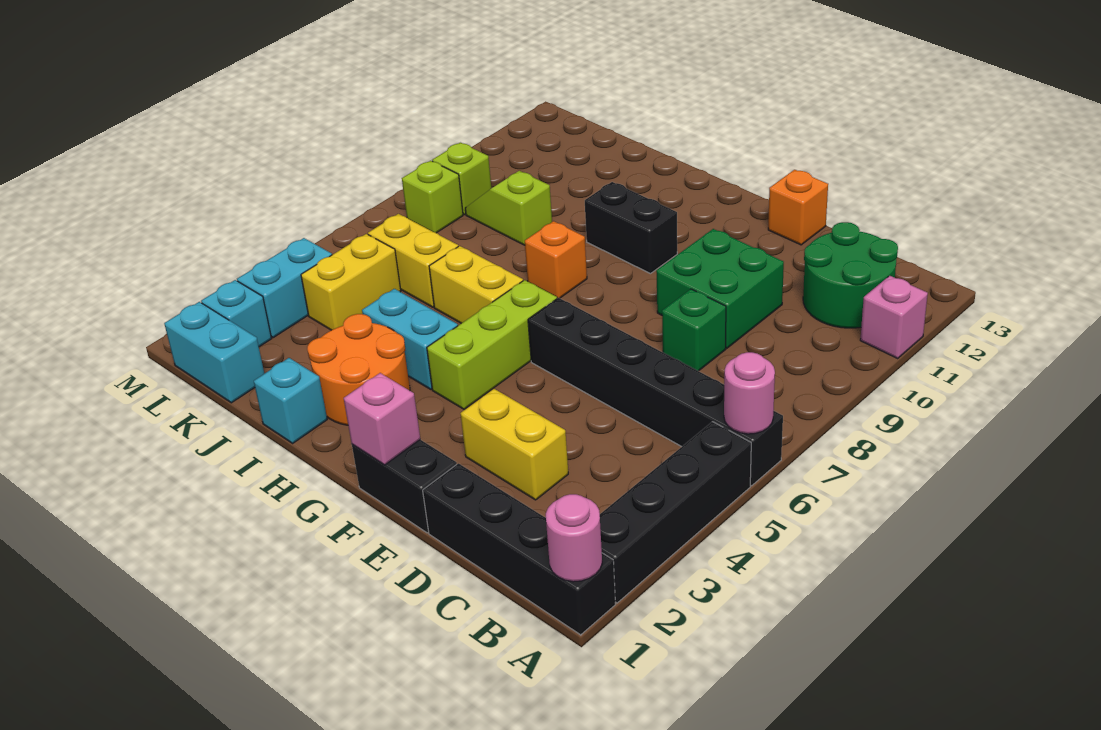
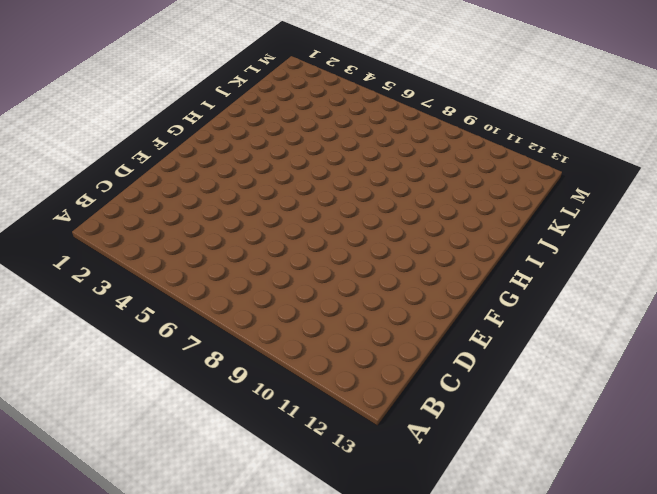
none -> black brick A1:D1 level 1
none -> black brick A2:A5 level 1
none -> black brick A6:F6 level 1

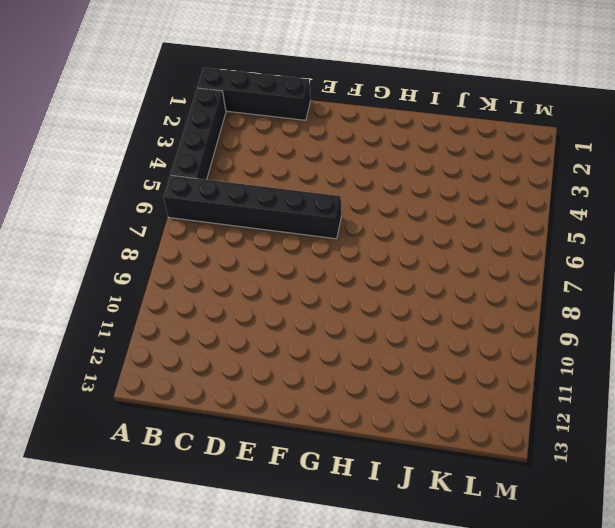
none -> pink brick A11 level 1
none -> green round brick B11:C12 level 1
none -> yellow brick D3:E3 level 1

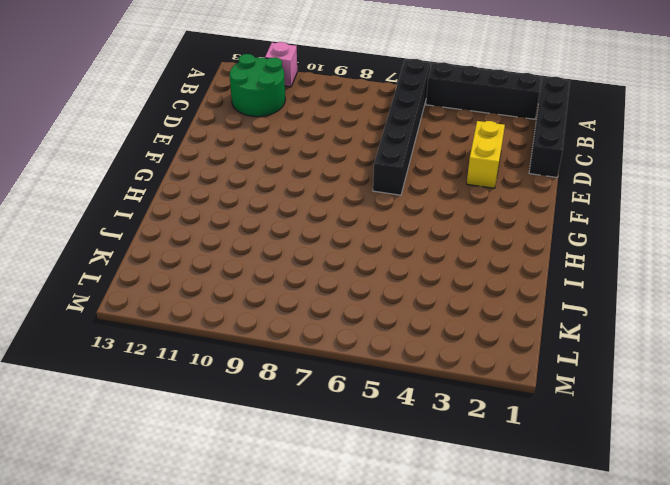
none -> green brick D8 level 1
none -> green brick D9:E10 level 1
none -> black brick E1:F1 level 1

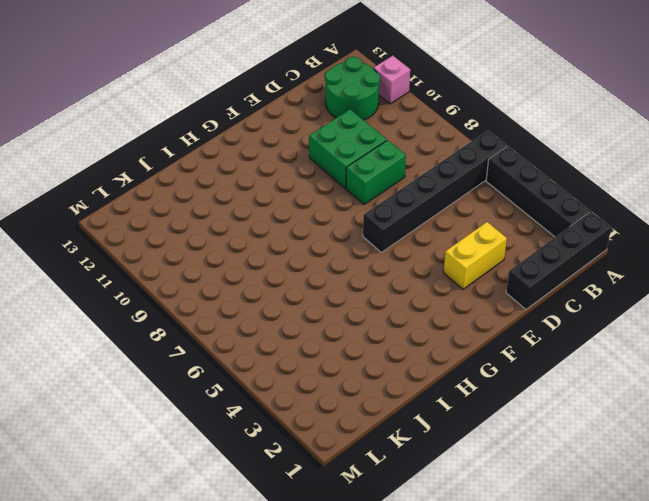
green brick D8:E8 level 1 -> green brick D8 level 1
none -> black brick E1:F1 level 1
none -> orange brick E13 level 1
none -> lime brick G4:G6 level 1

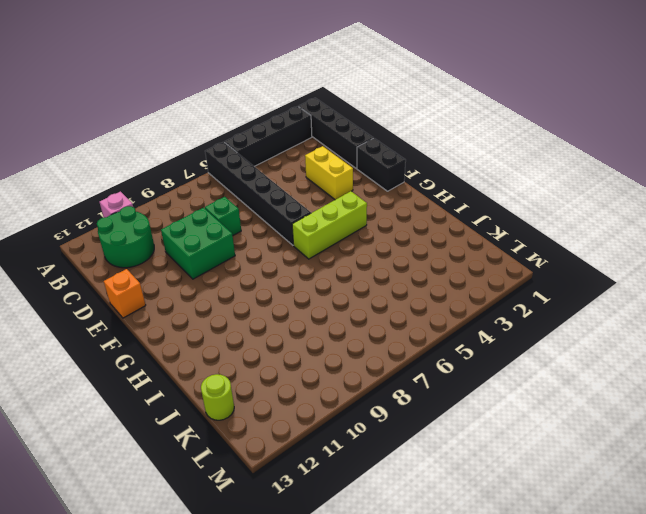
lime round brick K13 level 1 -> none
none -> black brick G10:H10 level 1
none -> orange round brick H2:I3 level 1
none -> cyan brick H4:I4 level 1

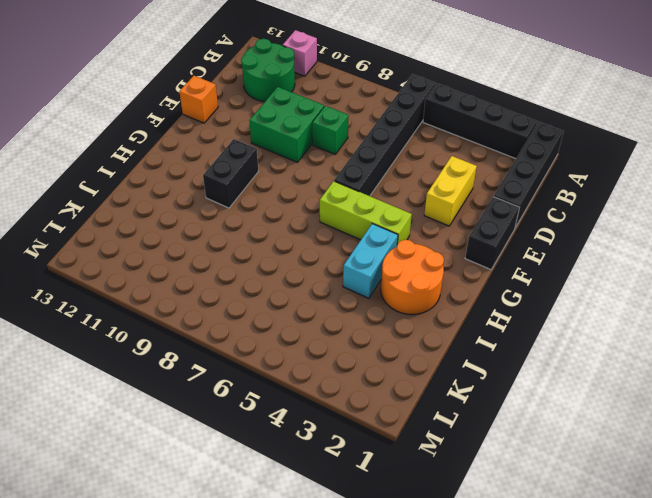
none -> yellow brick H6:I6 level 1
none -> orange brick H8 level 1
none -> cyan brick I1 level 1

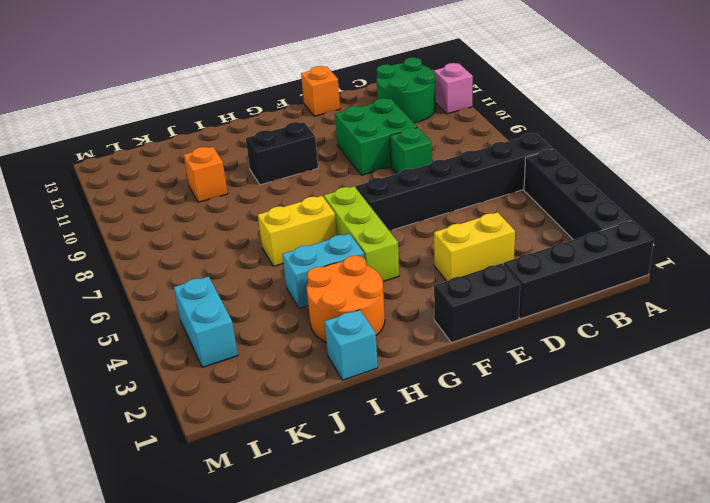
orange brick J10 level 1 -> orange brick H8 level 1
none -> yellow brick J6:K6 level 1
none -> lime slope J9:K9 level 1 top J
none -> cyan brick K1:L1 level 1

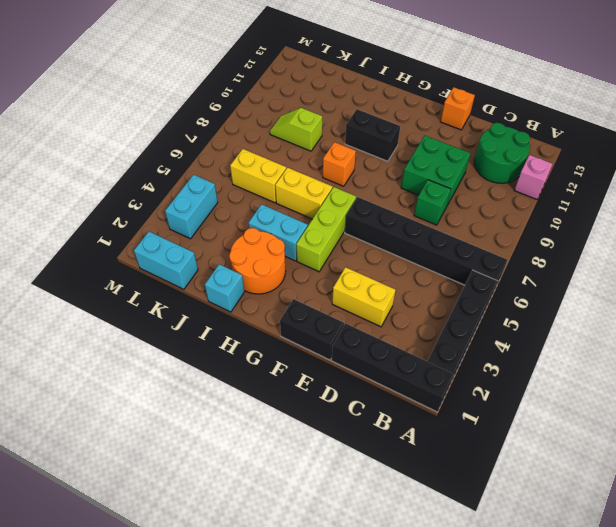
none -> yellow brick K4:K5 level 1
none -> cyan brick L2 level 1
none -> lime brick L8 level 1

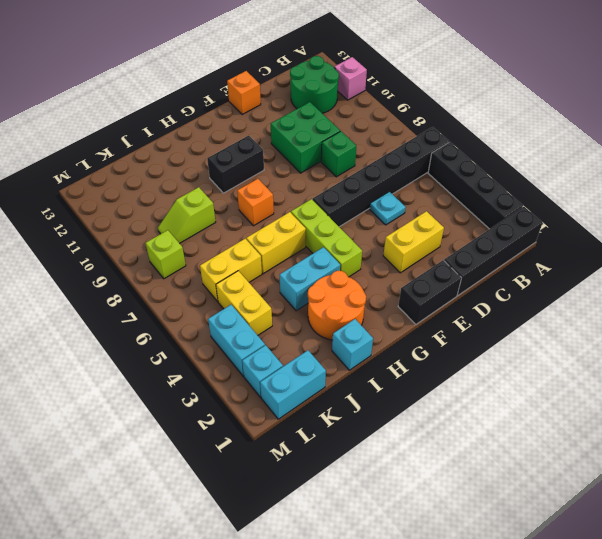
cyan plate D5 level 1 -> none
none -> lime brick L9 level 1
none -> pink round brick A1 level 2
none -> pink round brick A6 level 2

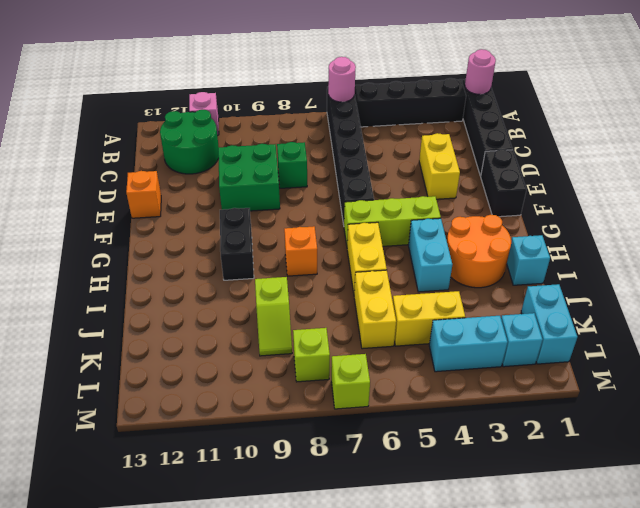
lime brick M7 level 1 -> lime brick L9 level 1
none -> pink brick F1 level 2

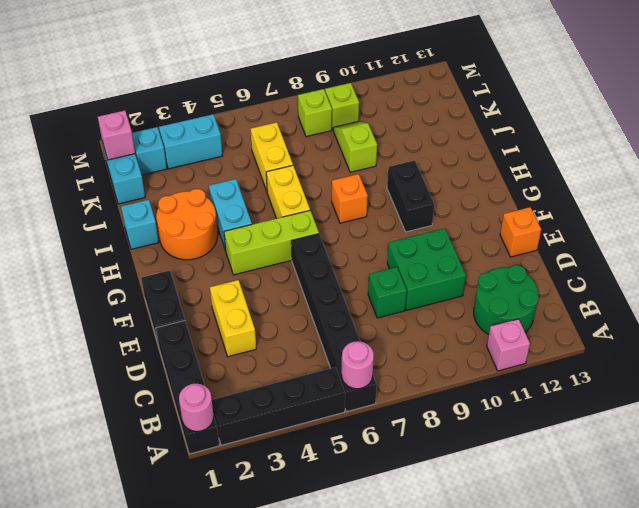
pink brick L1 level 2 -> pink brick F1 level 2
none -> yellow brick K4:K5 level 1

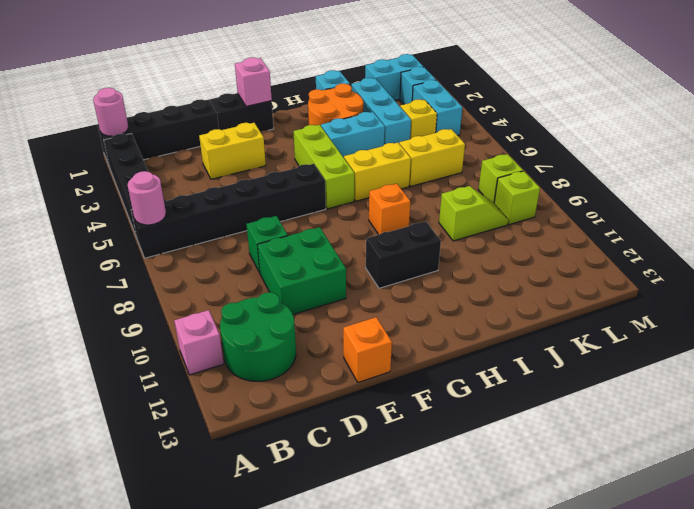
cyan brick J2:J4 level 1 -> none
yellow brick K4 level 1 -> yellow brick K4:K5 level 1

